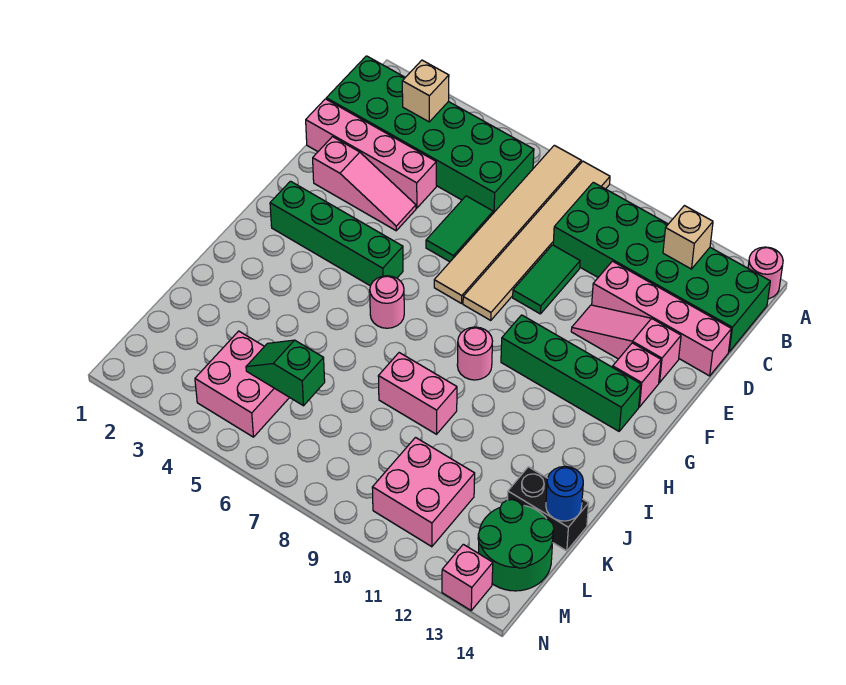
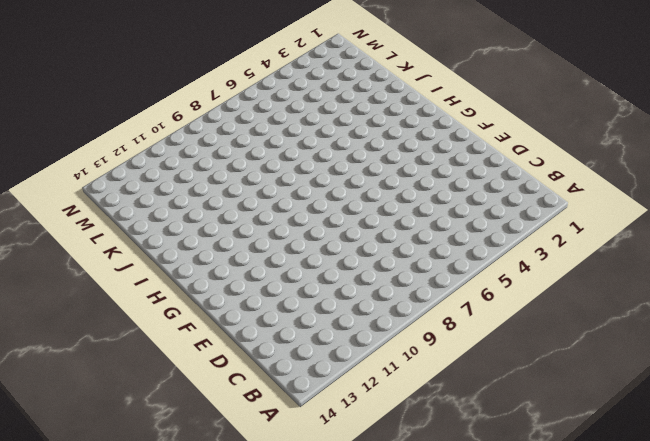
none -> tan tile A7:F7 level 1
none -> tan tile A8:F8 level 1
none -> pink round brick A14 level 1

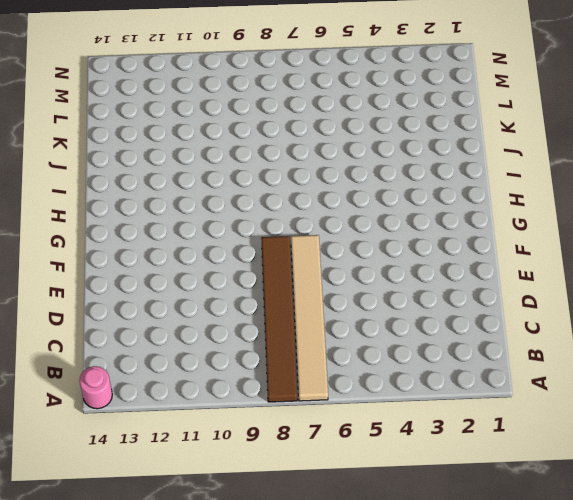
brown tile A8:F8 level 1 -> tan tile A8:F8 level 1
none -> green brick B1:C6 level 1
none -> green brick B9:C14 level 1
none -> pink brick D1:D4 level 1

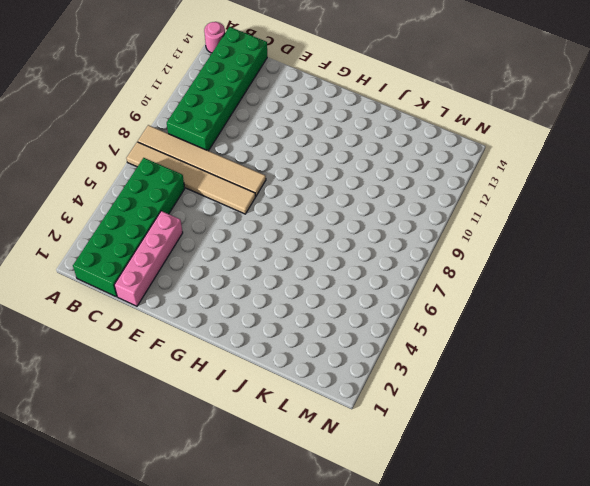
none -> green tile D6:E6 level 1
none -> green tile D9:E9 level 1
none -> pink brick D11:D14 level 1

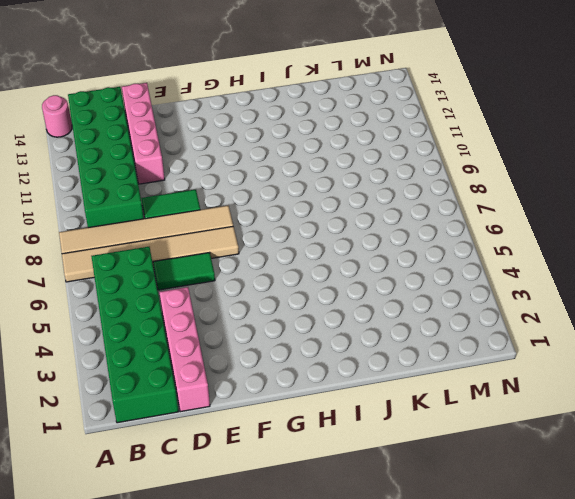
none -> pink slope E2:E4 level 1 top 2
none -> pink slope E11:E13 level 1 top 13
none -> pink brick F13 level 1

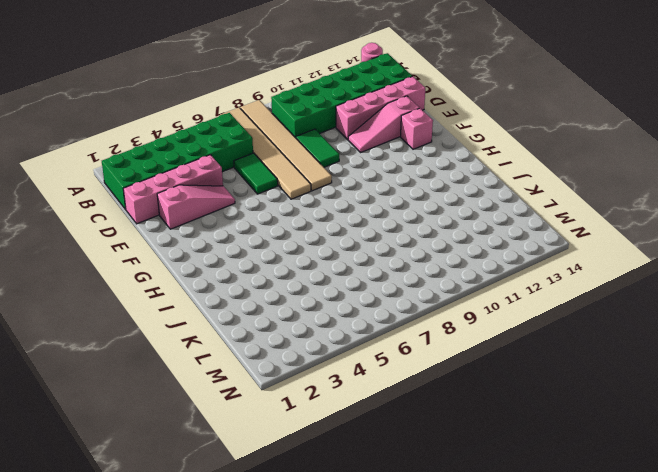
none -> green brick G2:G5 level 1
none -> green brick G10:G13 level 1
none -> pink round brick H6 level 1

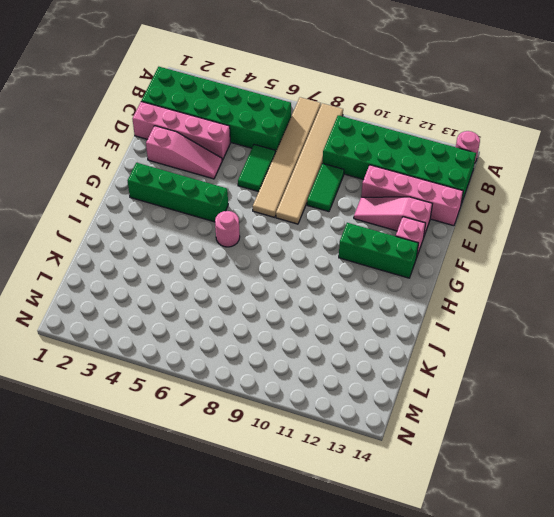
green brick G11:G13 level 1 -> green brick G10:G13 level 1
none -> pink round brick H9 level 1
none -> pink brick J8:J9 level 1
none -> black brick K13:K14 level 1

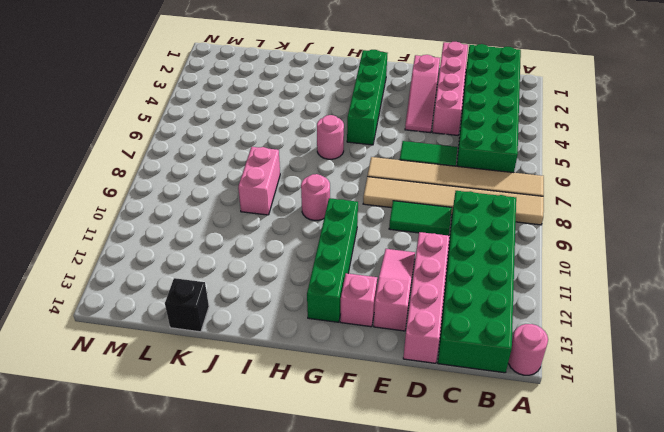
black brick K14 level 1 -> black brick K13:K14 level 1
none -> pink brick L4:M5 level 1
none -> pink brick L10:M11 level 1
none -> green round brick L13:M14 level 1

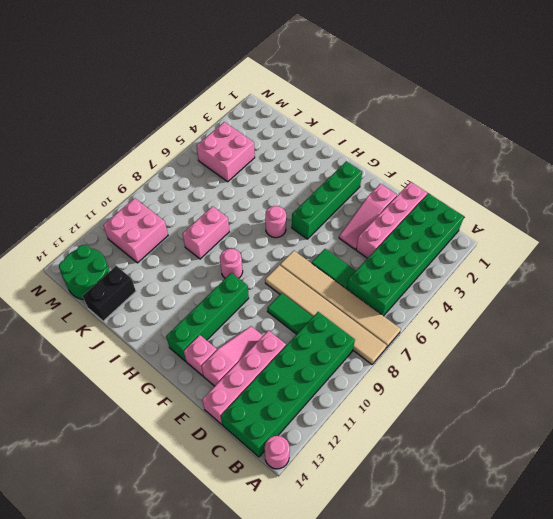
none -> pink brick N13 level 1
none -> tan brick B3 level 2
none -> tan brick B12 level 2

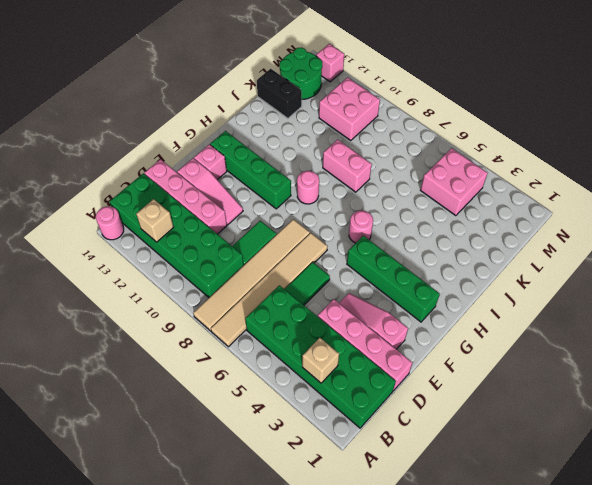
none -> blue round brick K14 level 2
none -> green slope L5:L6 level 2 top 6

